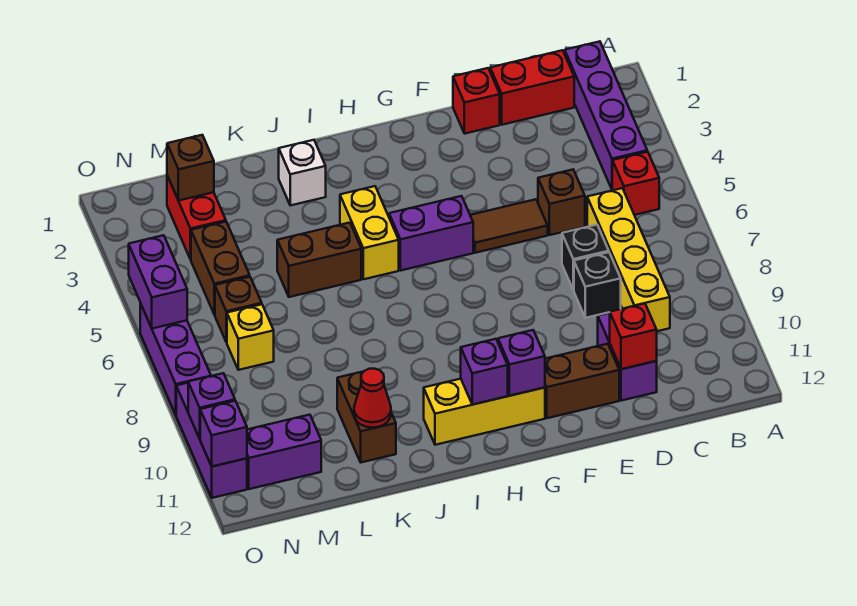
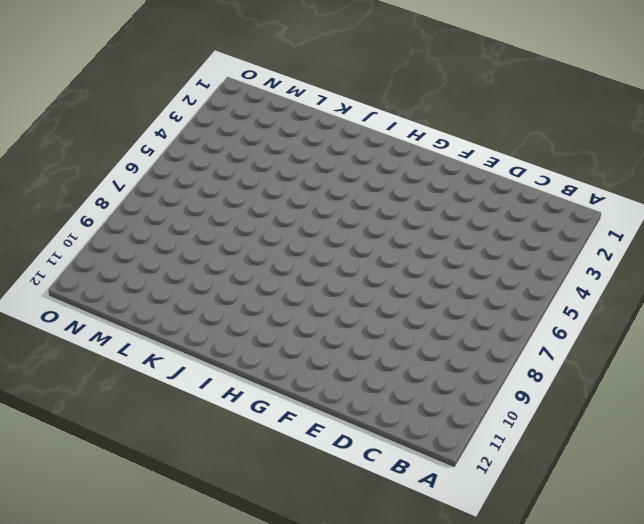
none -> purple brick B1:B4 level 1
none -> red brick B5 level 1
none -> red brick C1:D1 level 1
none -> yellow brick C6:C9 level 1

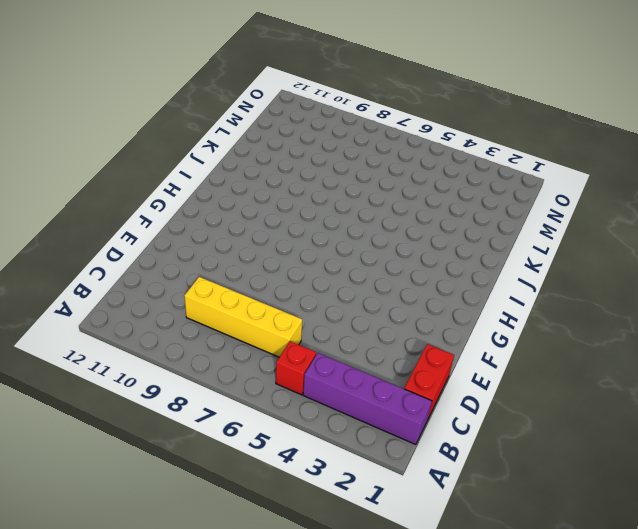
none -> brown brick D5 level 1
none -> black brick D7 level 1
none -> black brick D8 level 1
none -> purple brick D10:D11 level 1

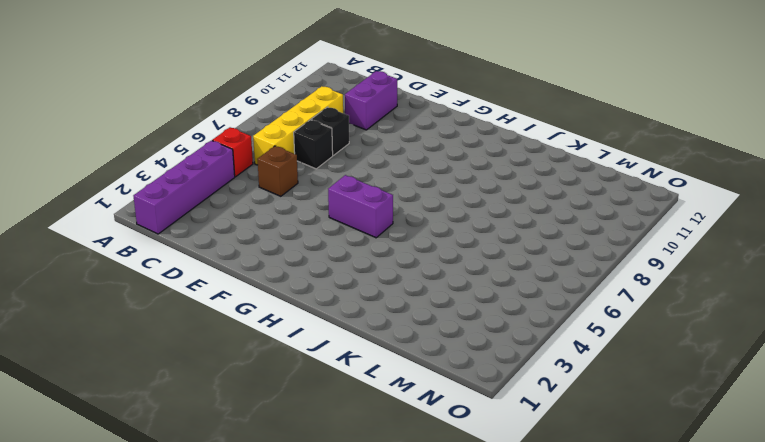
none -> red brick C1:D1 level 1
none -> red brick E1 level 1
none -> brown tile E5:F5 level 1
none -> brown brick E11:F11 level 1

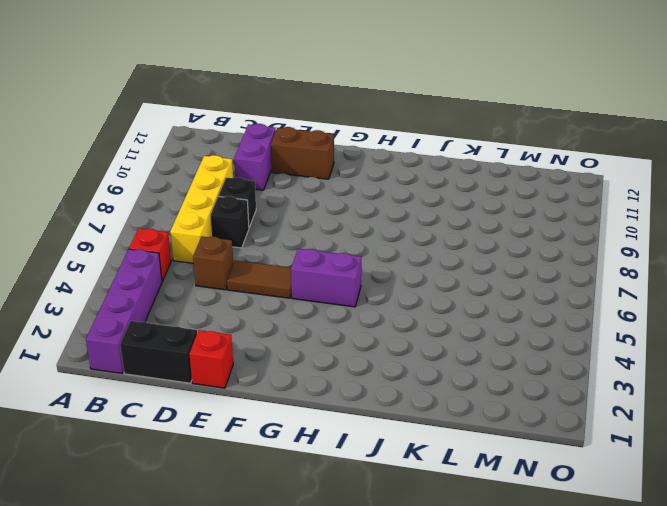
black brick C1:D1 level 1 -> red brick C1:D1 level 1
none -> yellow brick G11:I11 level 1
none -> yellow brick I4:I5 level 1
none -> white brick J2 level 1
none -> brown brick J5:K5 level 1

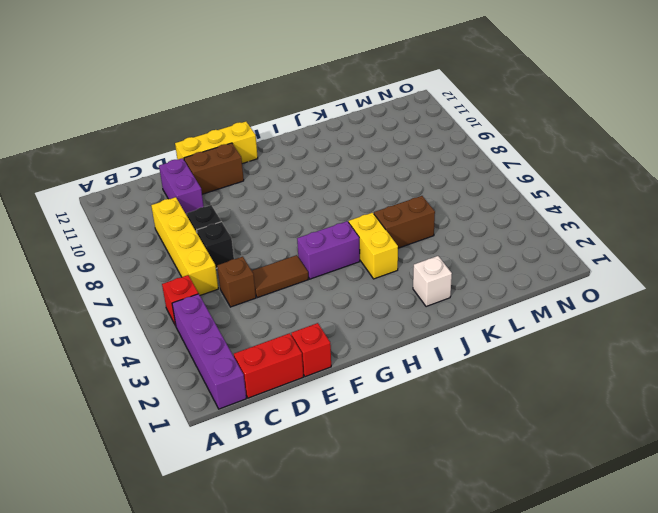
yellow brick E12:G12 level 1 -> yellow brick G11:I11 level 1
none -> brown brick K10:K11 level 1
none -> red brick M2:M3 level 1
none -> brown brick M4:M5 level 1
none -> brown brick M6 level 1

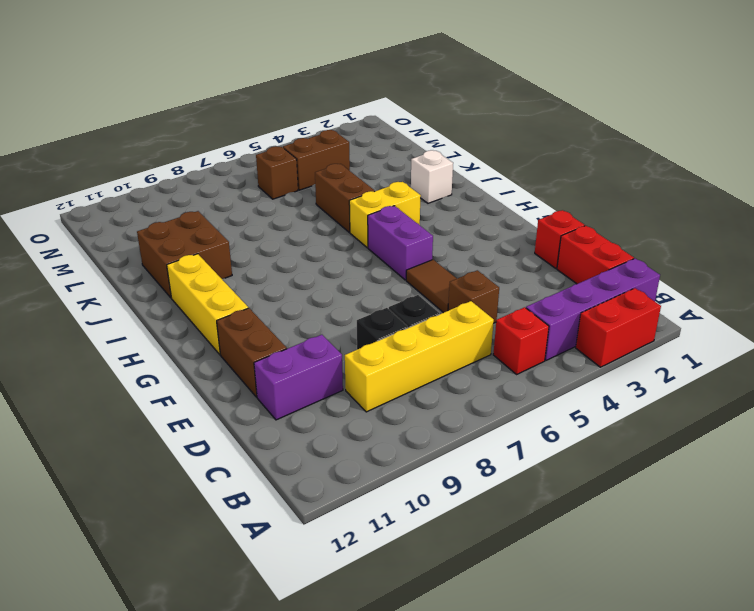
red brick A2:A3 level 1 -> red brick M2:M3 level 1
brown brick J10:K11 level 1 -> brown brick K10:K11 level 1
none -> yellow brick M7 level 1
none -> purple brick M11:N11 level 1
none -> purple brick O6:O8 level 1
none -> purple brick O9:O11 level 1

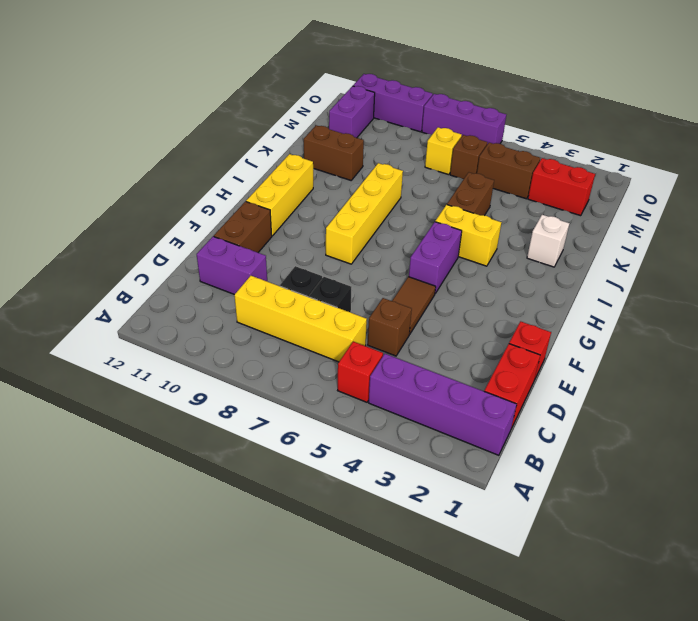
yellow brick G8:J8 level 1 -> none
none -> red brick D11 level 2
none -> purple brick G11 level 2
none -> purple brick H11 level 2
none -> red cone K11 level 2

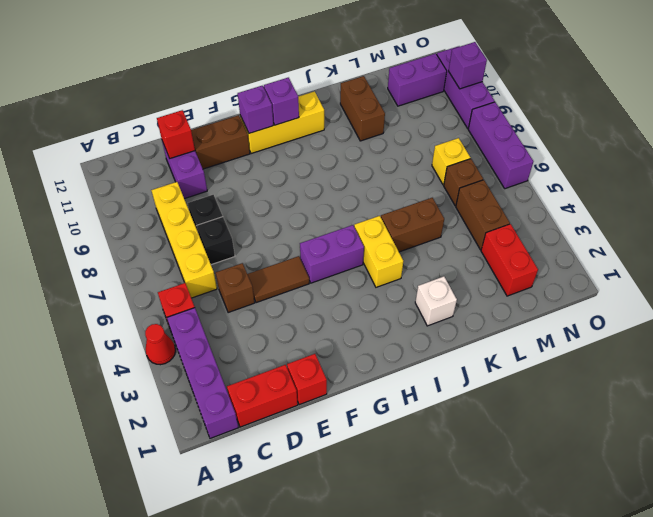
red cone A4 level 1 -> red cone K11 level 2
none -> brown brick M2 level 2
none -> purple brick O5:O6 level 2
none -> purple brick O11 level 2

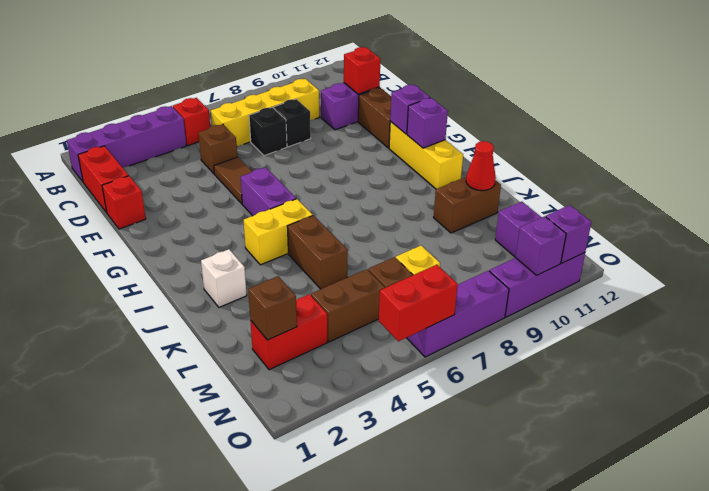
red brick O5:O6 level 2 -> purple brick O5:O6 level 2

